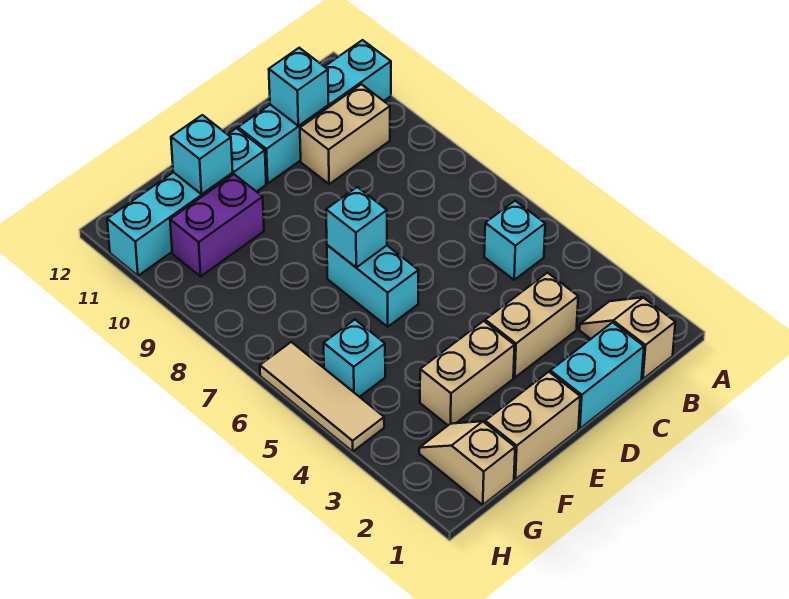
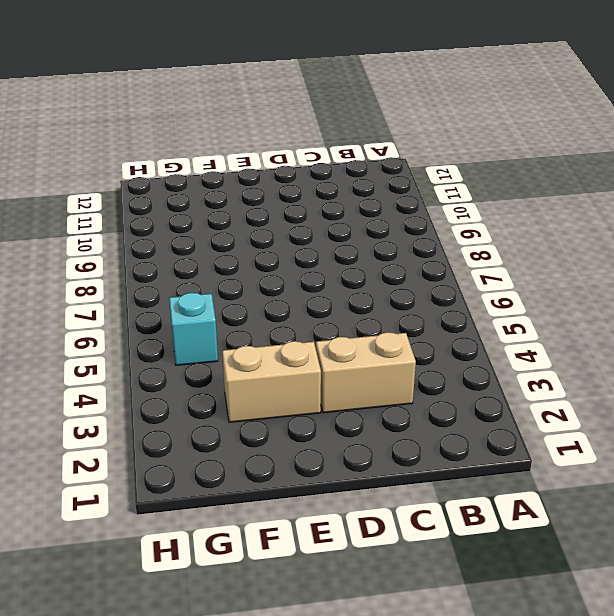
none -> cyan brick A11:D11 level 1
none -> tan slope B1:B2 level 1 top 1
none -> cyan brick B5 level 1

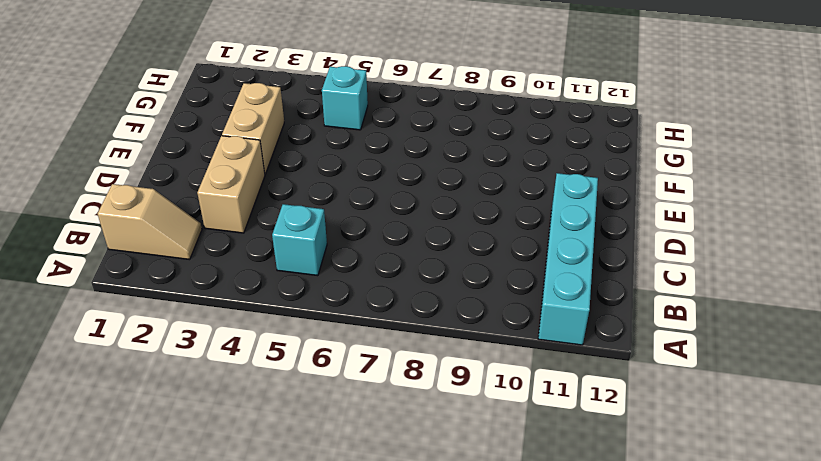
none -> tan brick B10:C10 level 1
none -> cyan brick C1:D1 level 1
none -> tan brick E1:F1 level 1

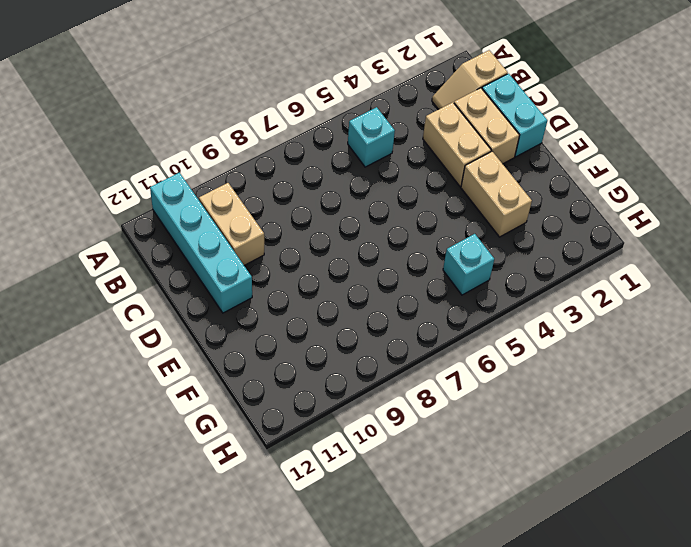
tan brick C2:D2 level 1 -> tan brick E1:F1 level 1
none -> cyan brick E6:E7 level 1
none -> cyan brick E11:H11 level 1
none -> purple brick F10:G10 level 1

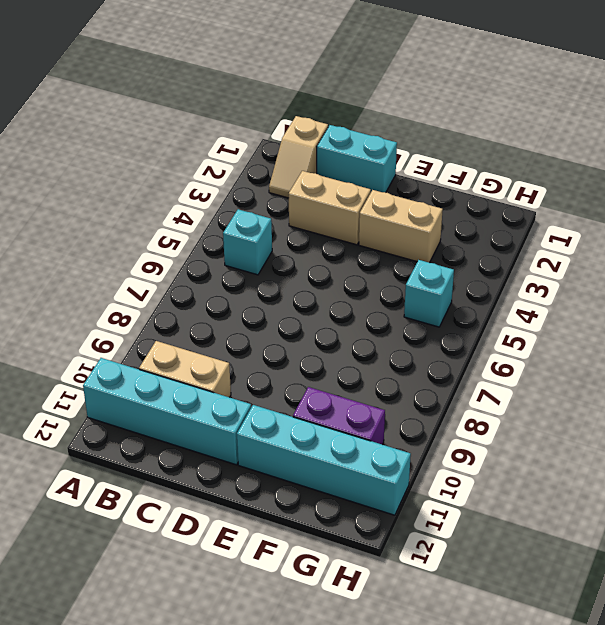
none -> tan brick E1:F1 level 1
none -> cyan brick E6:E7 level 1
none -> tan slope G1:G2 level 1 top 1

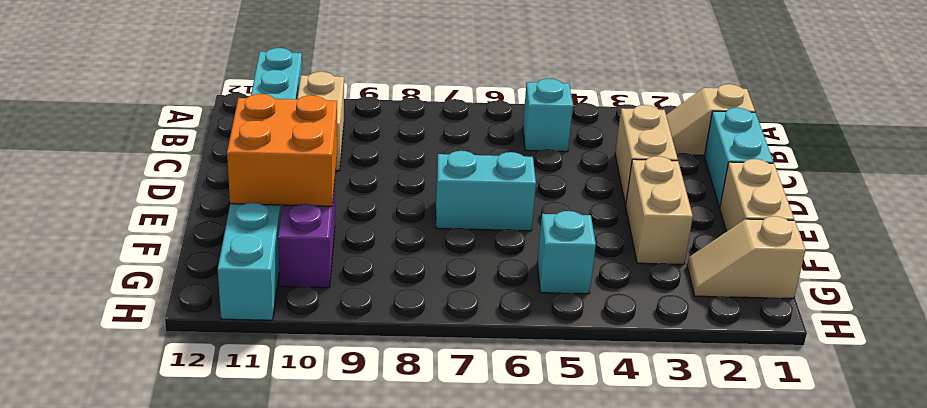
orange brick E10:F11 level 2 -> cyan brick F11 level 2
none -> tan tile H4:H6 level 1
none -> cyan brick C11 level 2
none -> cyan brick E7 level 2

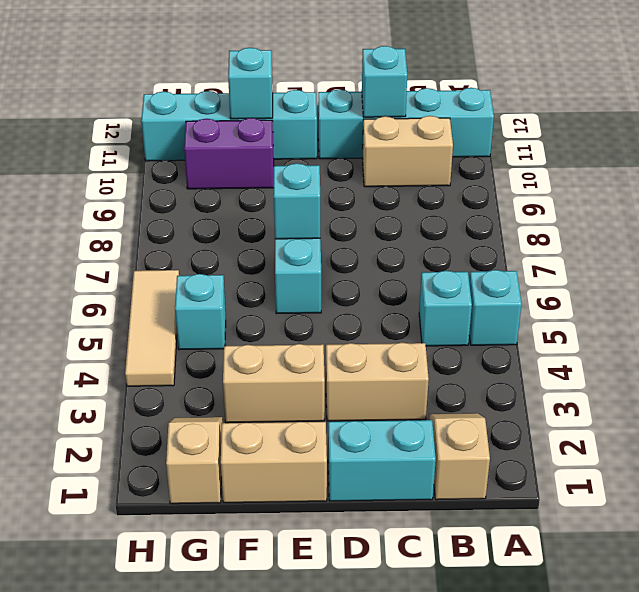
cyan brick A5 level 1 -> none

